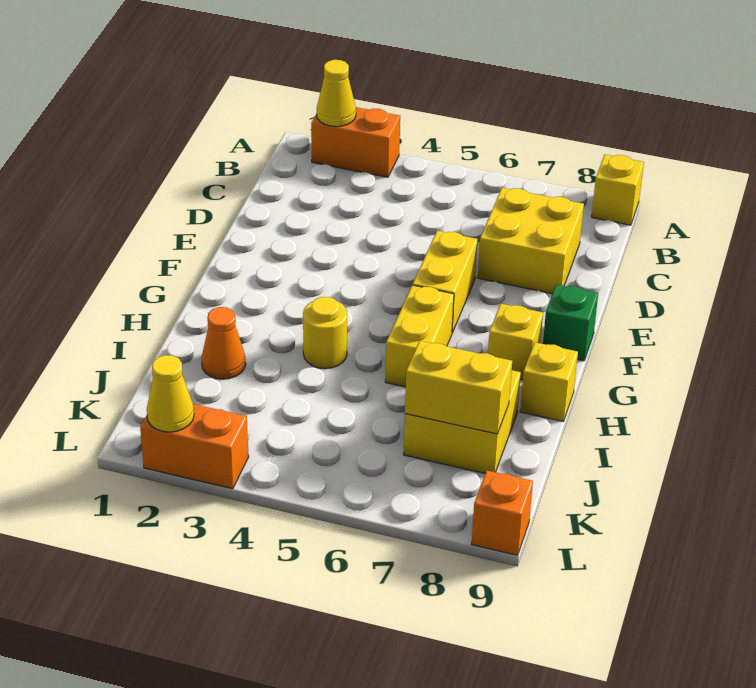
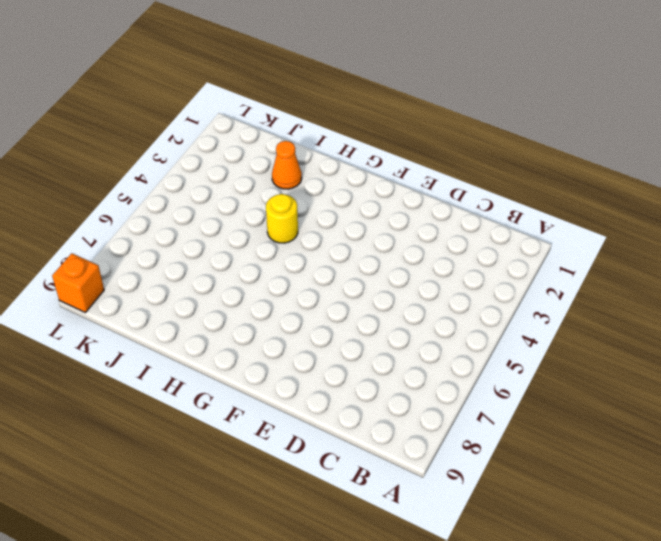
none -> orange brick A2:A3 level 1
none -> yellow brick A9 level 1
none -> yellow brick C7:D8 level 1

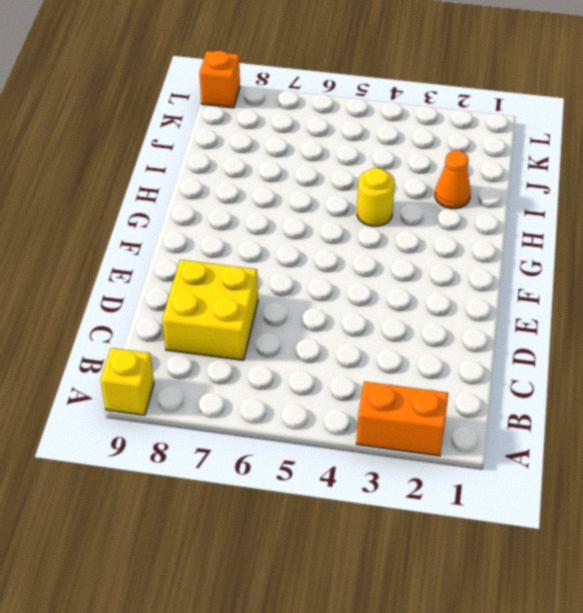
none -> yellow brick E6:F6 level 1
none -> green brick F9 level 1
none -> yellow brick G6:H6 level 1

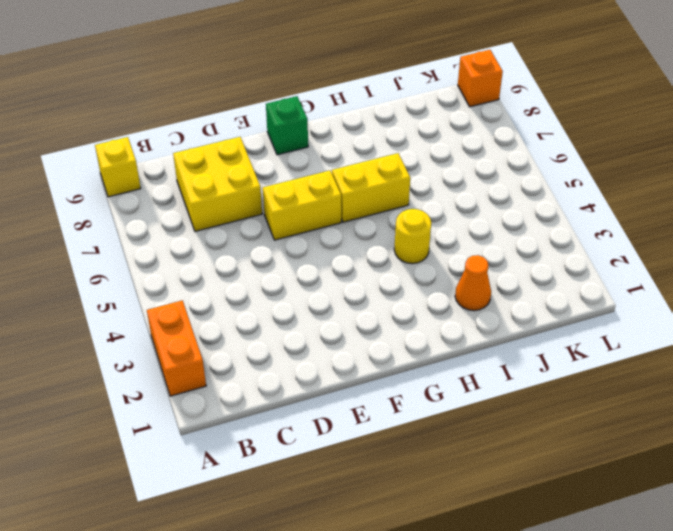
none -> yellow brick G8 level 1
none -> yellow brick H9 level 1
none -> yellow brick I7:J8 level 1

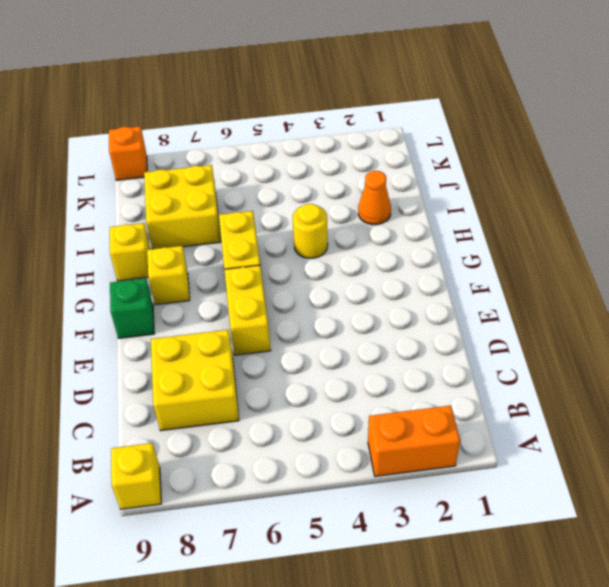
none -> orange brick L2:L3 level 1
none -> yellow cone A2 level 2
none -> yellow brick J7:J8 level 2

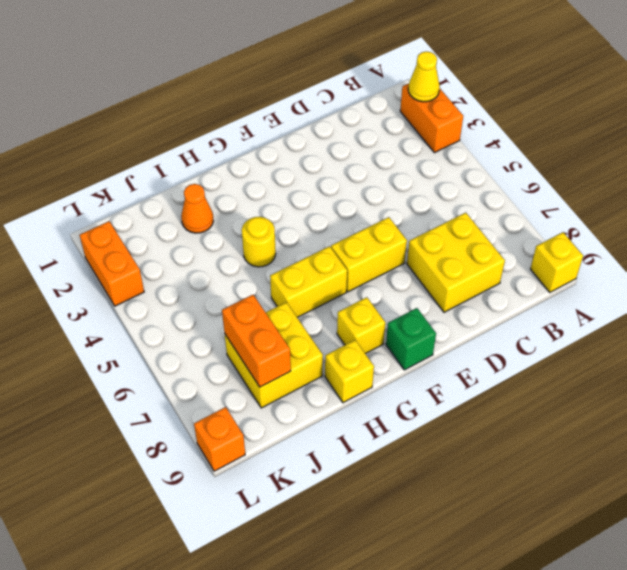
orange brick J7:J8 level 2 -> yellow brick J7:J8 level 2
none -> yellow cone L2 level 2

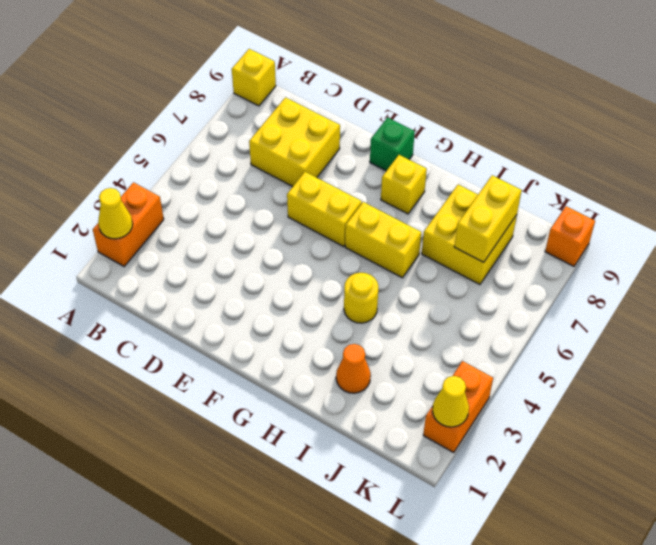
none -> yellow brick H9 level 1

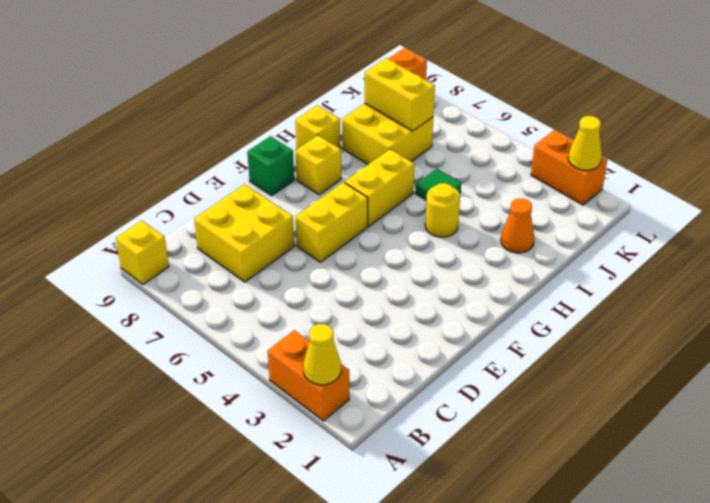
green tile I5 level 1 -> none

